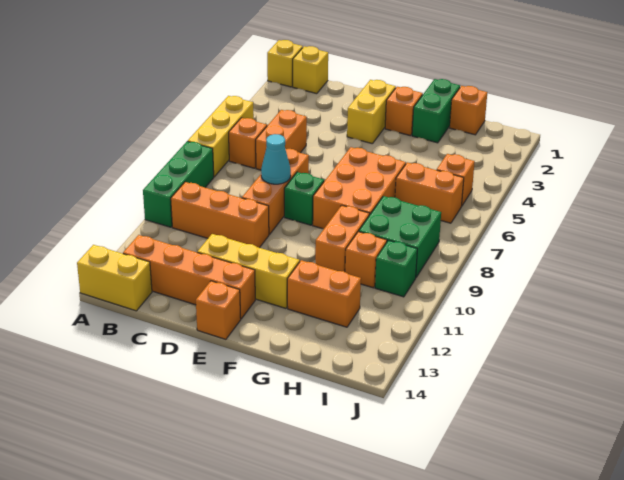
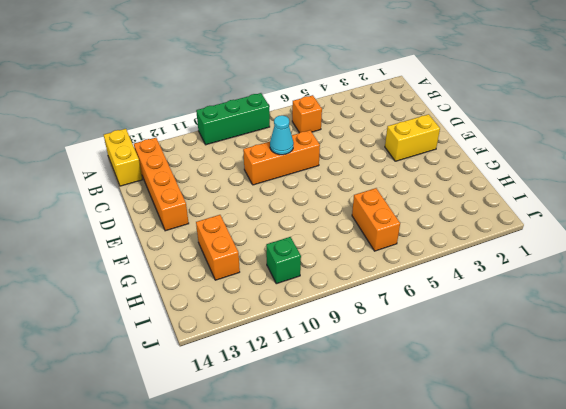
none -> yellow brick A1 level 1
none -> yellow brick A5:A7 level 1
none -> yellow brick B1 level 1

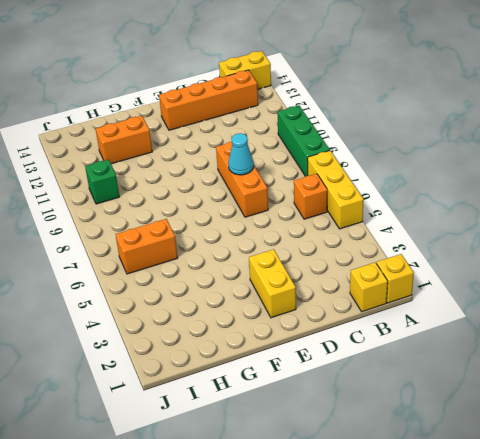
none -> orange brick B10:D10 level 1
none -> orange brick C5:C6 level 1
none -> yellow brick D12:F12 level 1

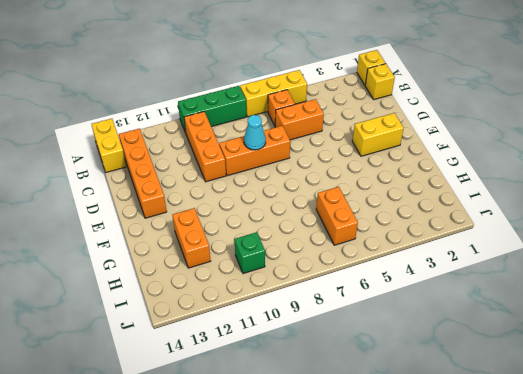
none -> yellow brick D12:F12 level 1
none -> green brick E8 level 1
none -> orange brick E14 level 1

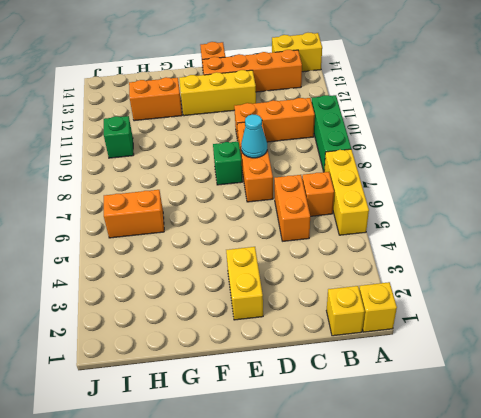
none -> orange brick F2 level 1
none -> orange brick F6:G8 level 1
none -> green brick G1:G2 level 1

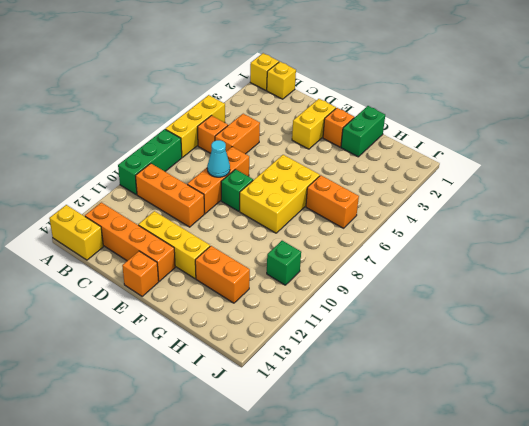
yellow brick F6:G8 level 1 -> orange brick F6:G8 level 1
none -> orange brick G9:G10 level 1
none -> orange brick H1 level 1
none -> green brick H8:I9 level 1

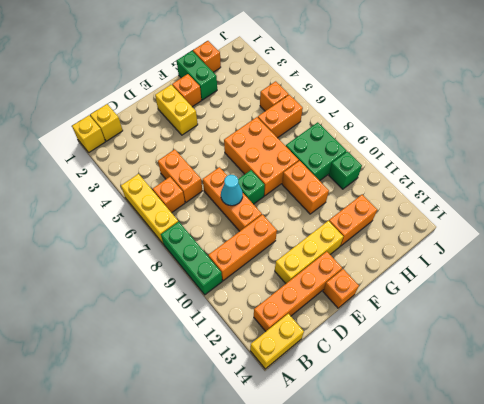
none -> orange brick H10 level 1

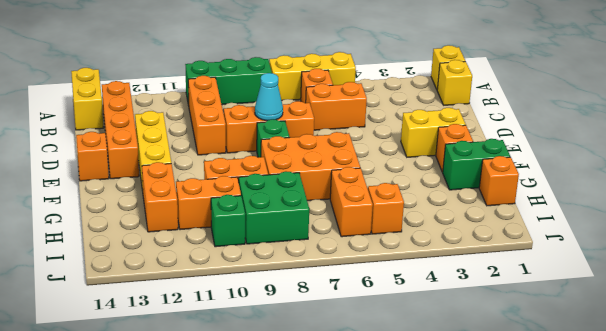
orange brick H10:H11 level 1 -> orange brick H10 level 1

